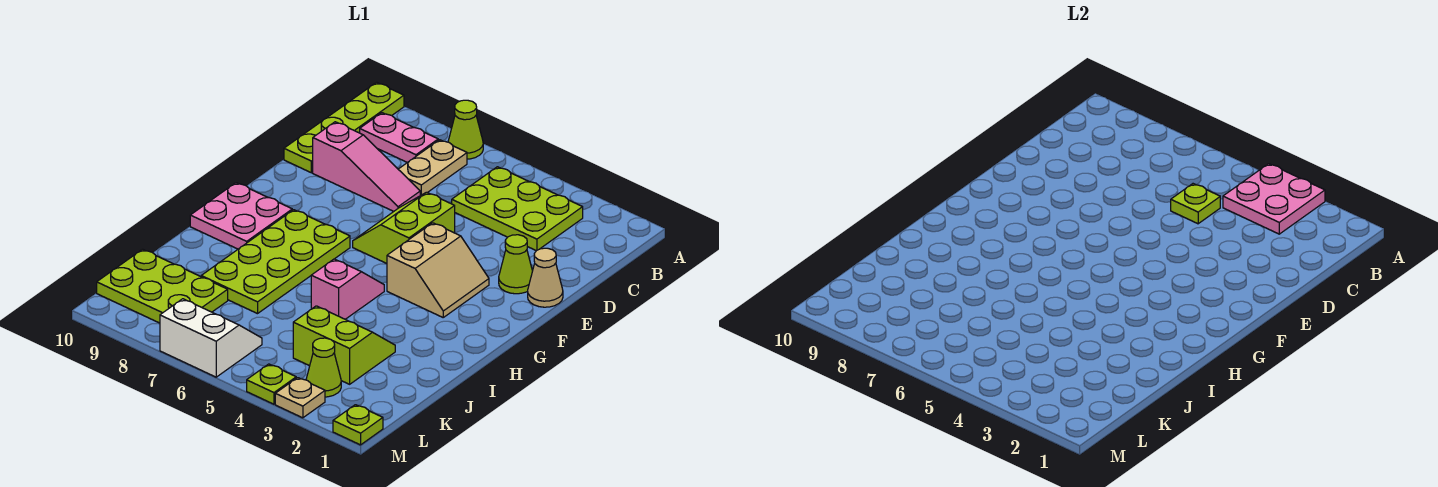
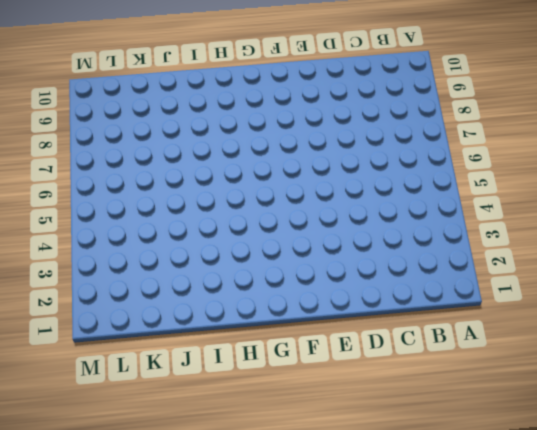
none -> lime cone A7 level 1
none -> lime plate A10:D10 level 1
none -> lime plate B3:C5 level 1

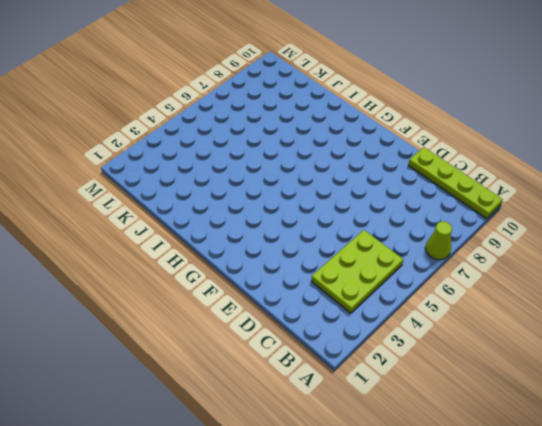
none -> tan plate B7:C7 level 1
none -> pink plate B8:B9 level 1
none -> pink slope D7:D9 level 1 top 9

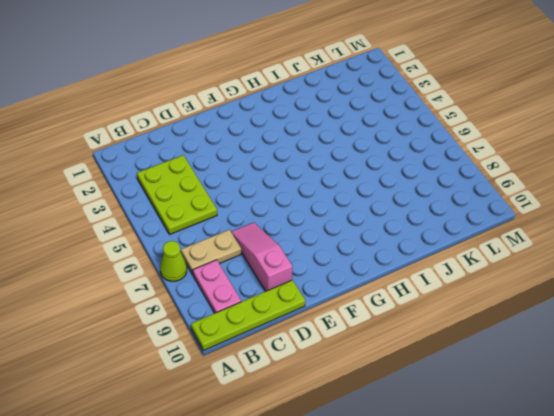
none -> tan cone E1 level 1
none -> lime cone E2 level 1
none -> lime slope E5:F6 level 1 top 5

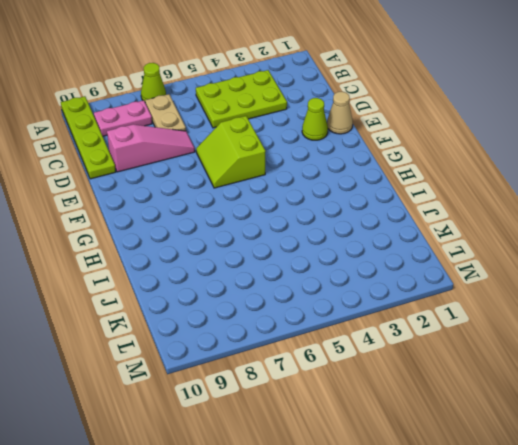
none -> tan slope F3:G4 level 1 top 4
none -> lime plate G7:J8 level 1
none -> pink plate G9:H10 level 1

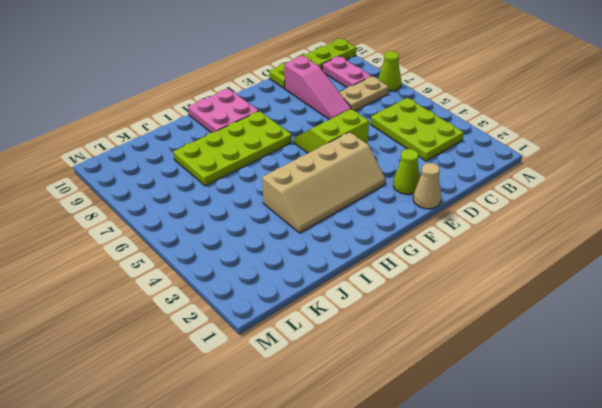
tan slope F3:I4 level 1 top 4 -> tan slope F3:G4 level 1 top 4
none -> pink slope H5:I5 level 1 top I
none -> lime slope J3:K4 level 1 top K
none -> lime plate K8:L10 level 1

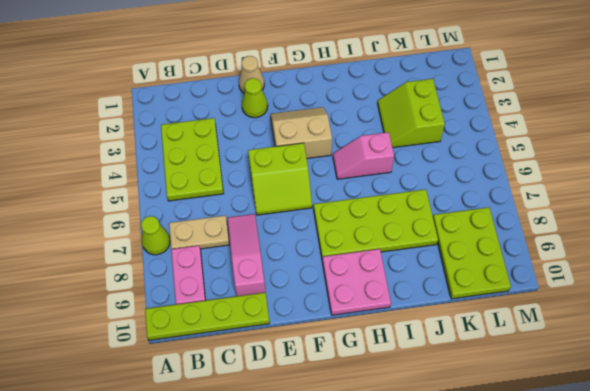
none -> lime cone L3 level 1
none -> white slope L6:M7 level 1 top M
none -> lime plate M1 level 1

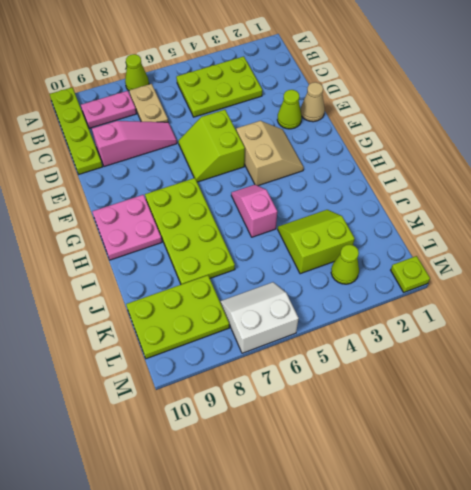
none -> tan plate M3 level 1
none -> lime plate M4 level 1
none -> pink plate A3:B4 level 2

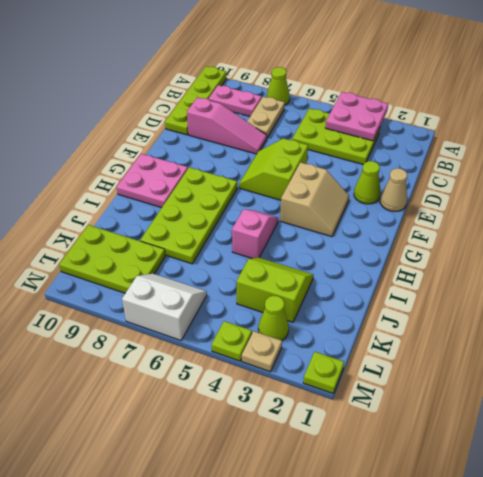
none -> lime plate C5 level 2

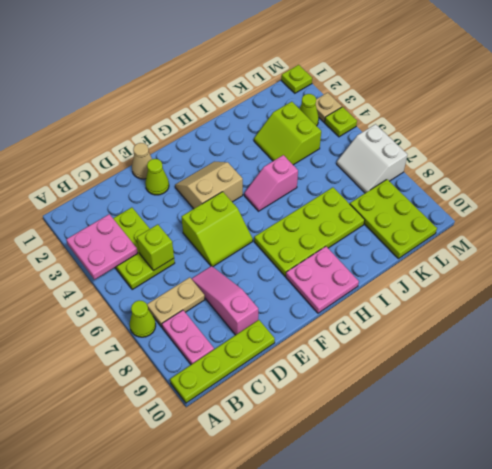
lime brick C5 level 2 -> lime plate C5 level 2

